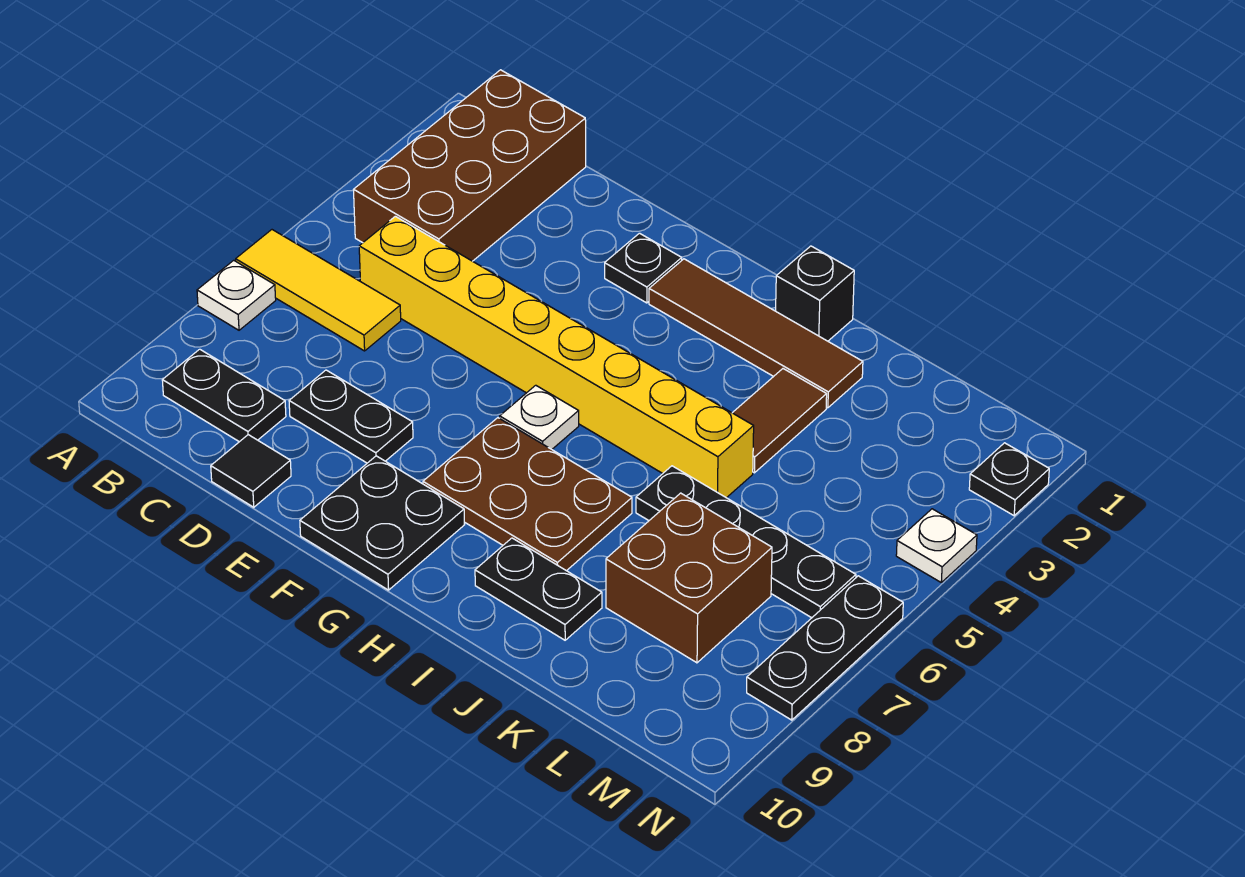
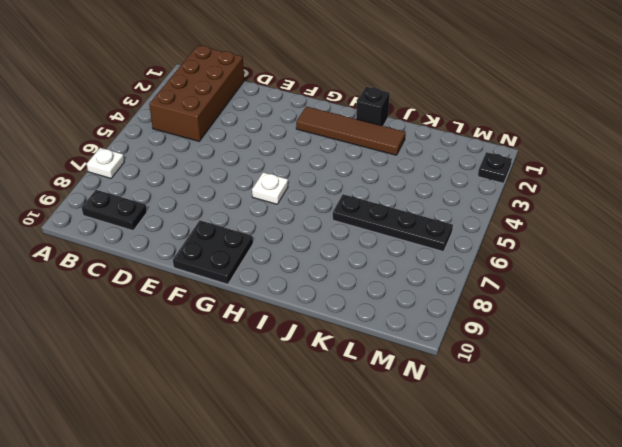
none -> yellow tile A6:C6 level 1
none -> yellow brick C5:J5 level 1
none -> black plate D8:E8 level 1

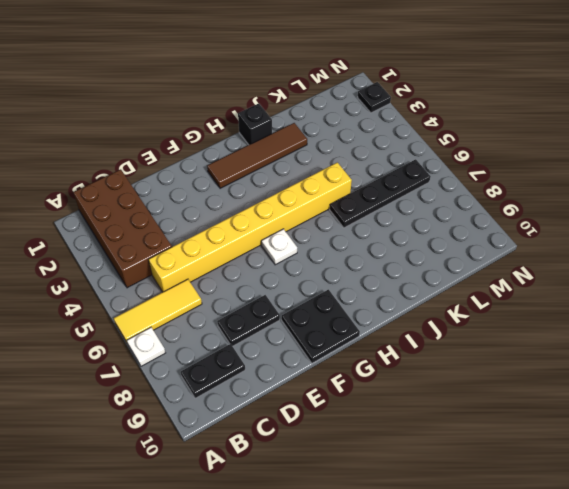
none -> black tile D10 level 1
none -> black plate F2 level 1
none -> brown plate G7:I8 level 1

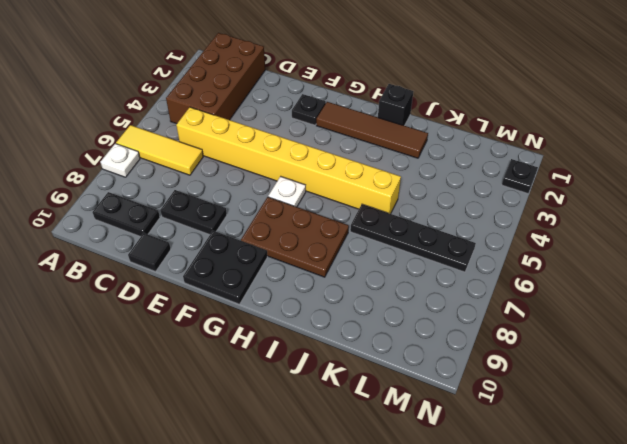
none -> black plate I9:J9 level 1
none -> brown tile J3:J4 level 1
none -> brown brick K7:L8 level 1

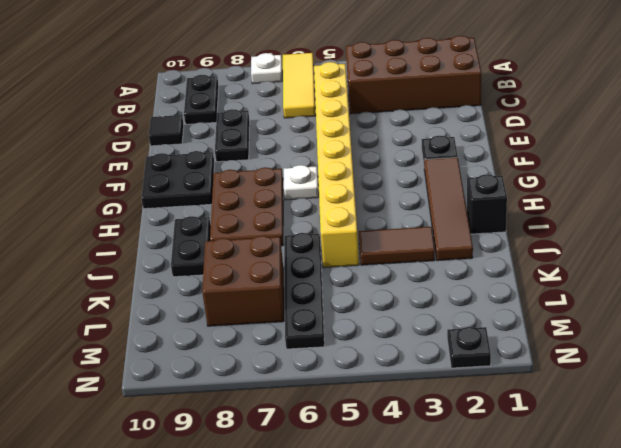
none -> white plate N4 level 1
none -> black plate N6:N8 level 1

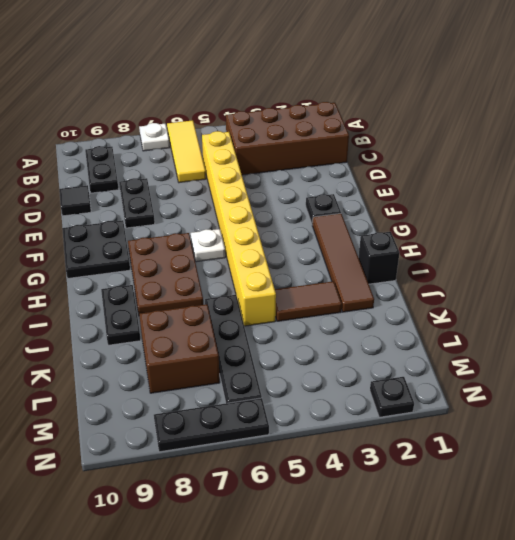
none -> white plate N4 level 1

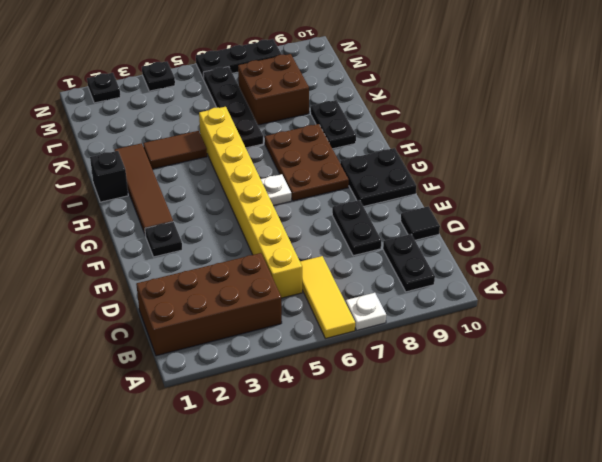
black plate N4 level 1 -> white plate N4 level 1

